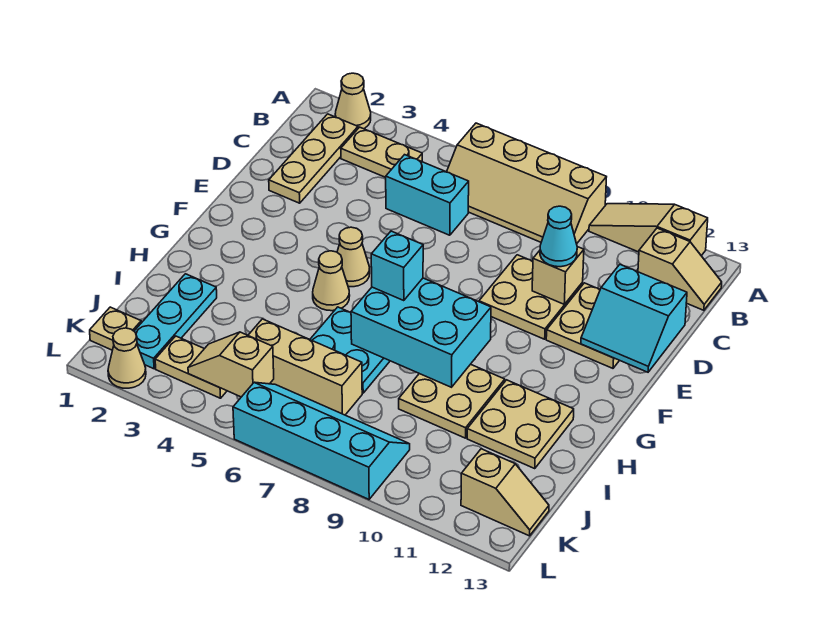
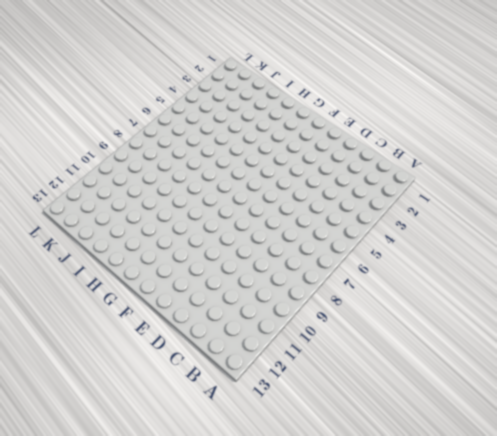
none -> tan cone A2 level 1
none -> tan slope A6:B9 level 1 top A
none -> tan slope A10:A12 level 1 top 12

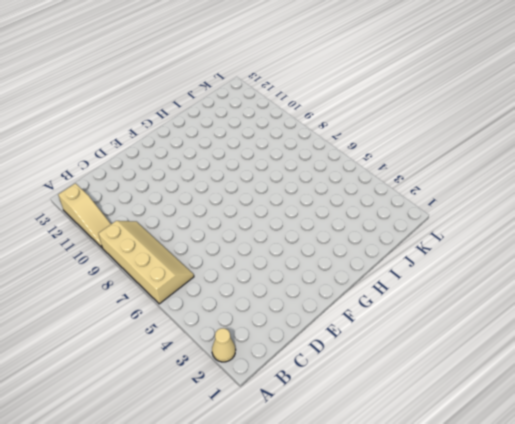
none -> tan plate B2:D2 level 1
none -> tan plate B3:B4 level 1
none -> tan slope B12:B13 level 1 top 12

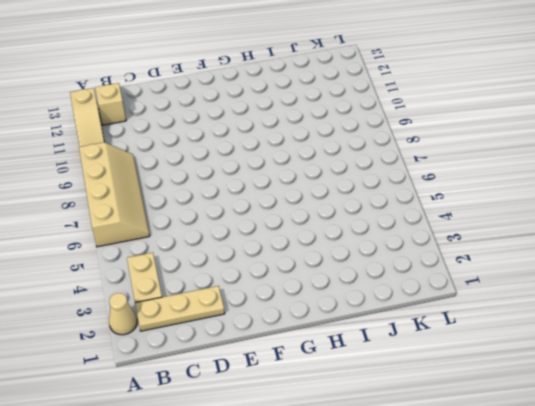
none -> cyan brick C5:C6 level 1
none -> tan plate D9:E10 level 1
none -> tan plate D11:E12 level 1

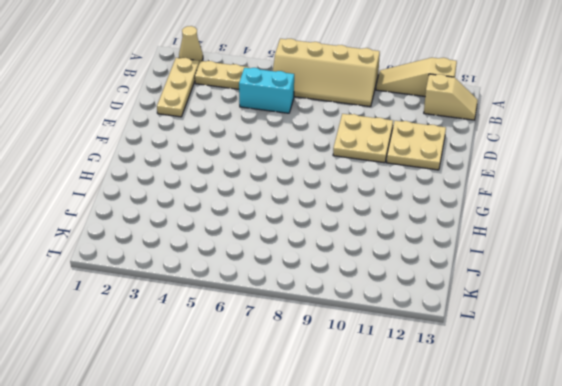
none -> tan cone F5 level 1
none -> tan cone G5 level 1
none -> cyan plate H6:I7 level 1

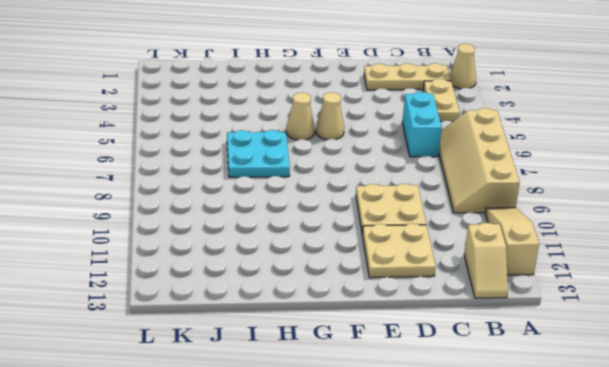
none -> tan plate H9:I10 level 1
none -> tan plate H11:I12 level 1
none -> cyan plate I2:K2 level 1

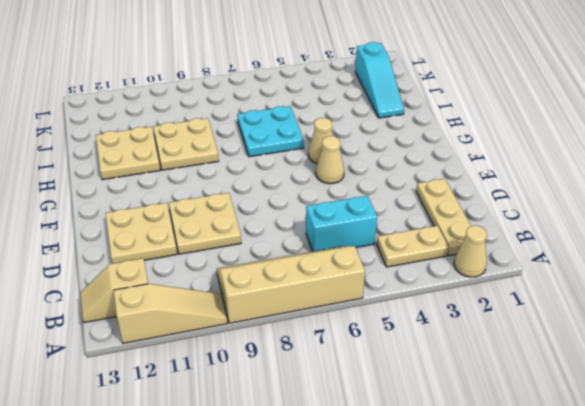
cyan slope I2:K2 level 1 top K -> cyan plate I2:K2 level 1
none -> tan brick J5:J7 level 1
none -> tan plate K1 level 1
none -> tan plate K3:K4 level 1

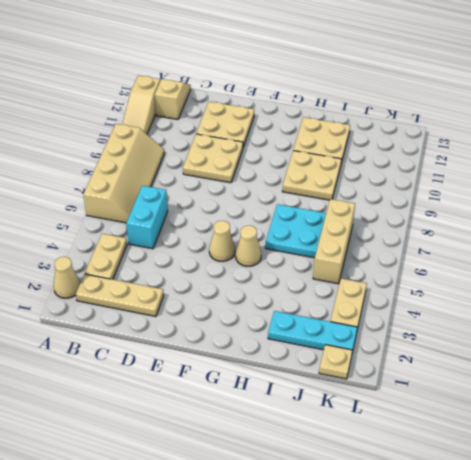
none -> cyan slope K6:L9 level 1 top L
none -> tan slope K12:K13 level 1 top 12
none -> tan cone L2 level 1

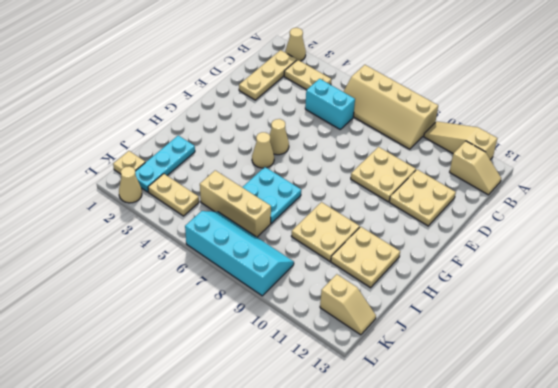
none -> tan brick D10 level 2
none -> cyan slope D12:E13 level 2 top D
none -> cyan brick G7:H9 level 2

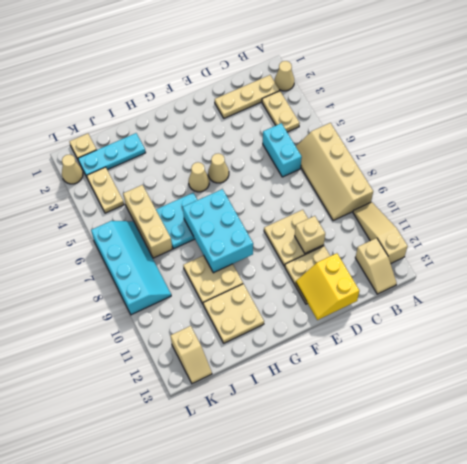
yellow slope D12:E13 level 2 top D -> cyan slope D12:E13 level 2 top D
none -> tan slope K4:K5 level 2 top 5
none -> cyan cone D10 level 3
none -> cyan brick G7 level 3

